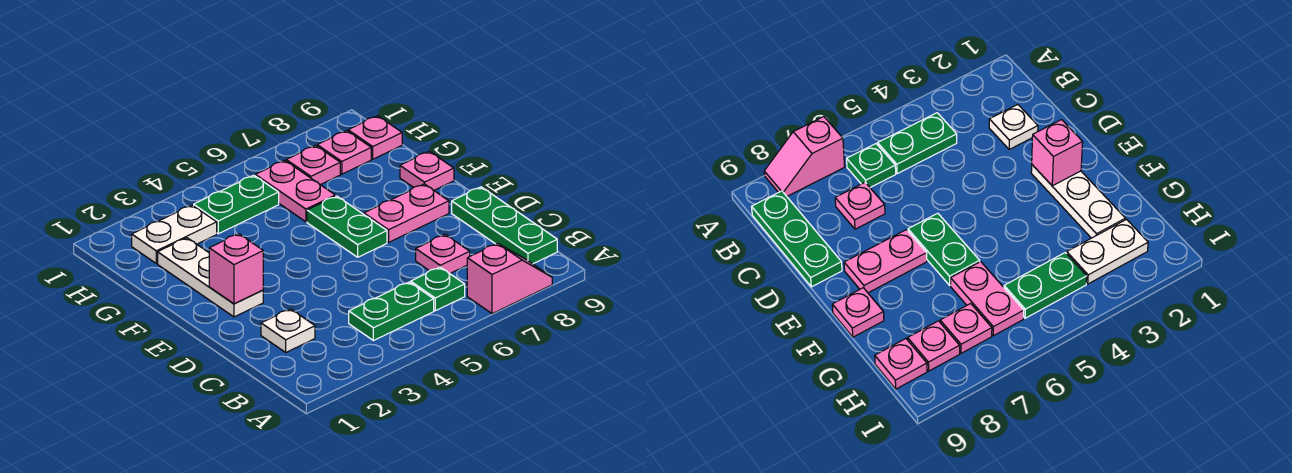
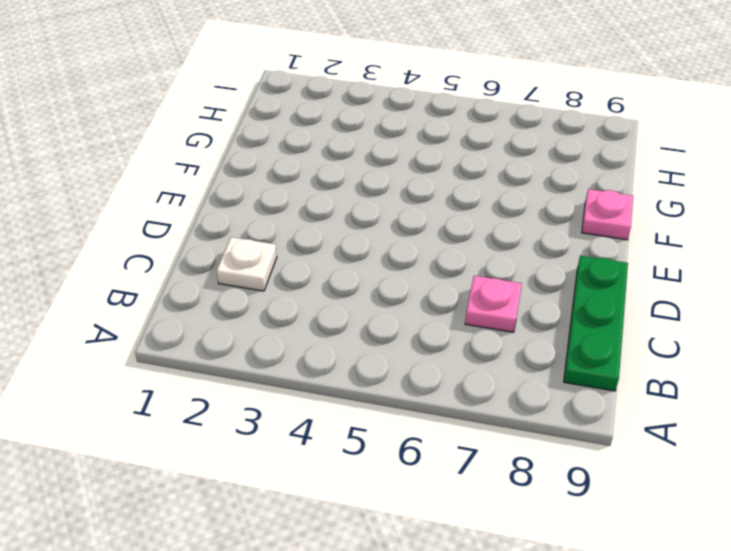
none -> pink slope A7:A8 level 1 top 7
none -> green plate B4:B5 level 1
none -> green plate B6 level 1

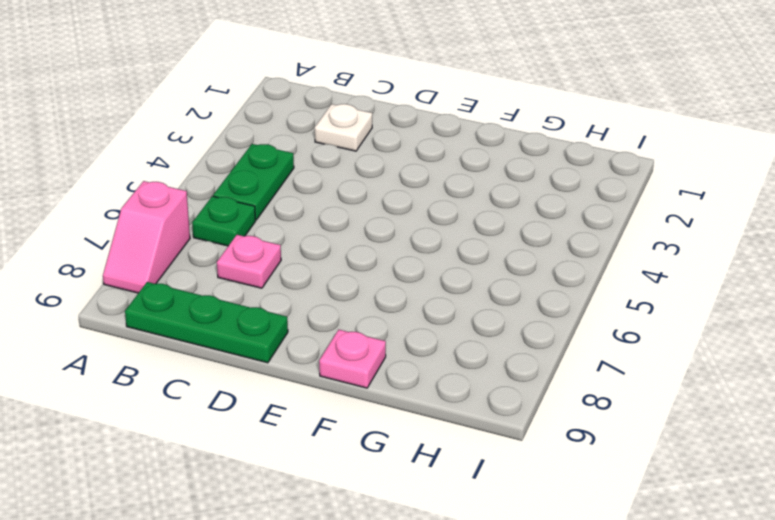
none -> white plate E2:G2 level 1
none -> green plate E6:F6 level 1
none -> pink plate E7:E8 level 1

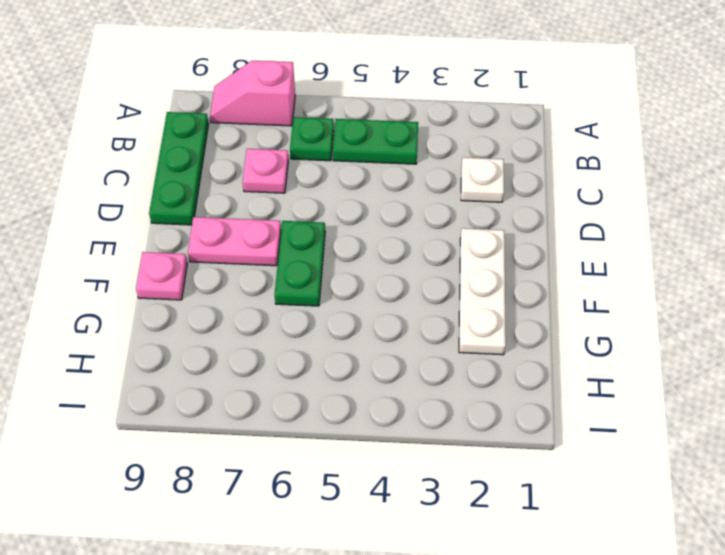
none -> pink plate G6:H6 level 1
none -> white plate H2:H3 level 1
none -> green plate H4:H5 level 1

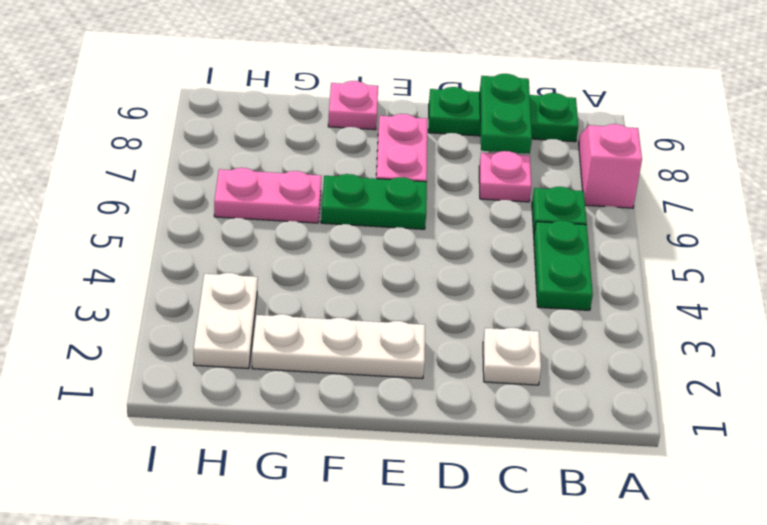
green plate C8:C9 level 2 -> green plate H4:H5 level 1
none -> pink plate H7 level 1
none -> pink plate H8 level 1
none -> pink plate H9 level 1

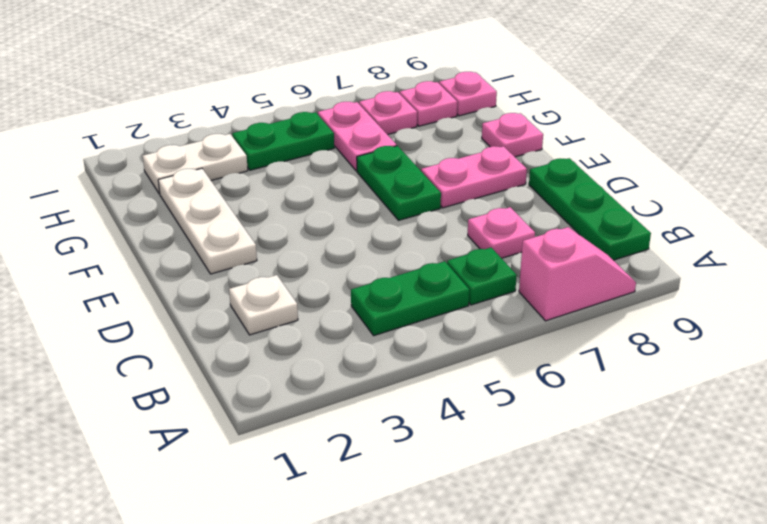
none -> pink brick E2 level 2

